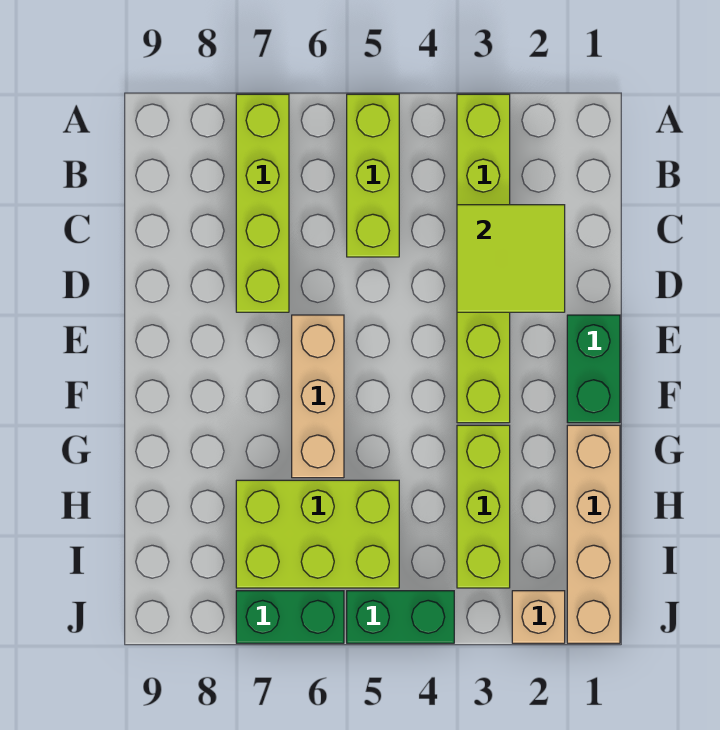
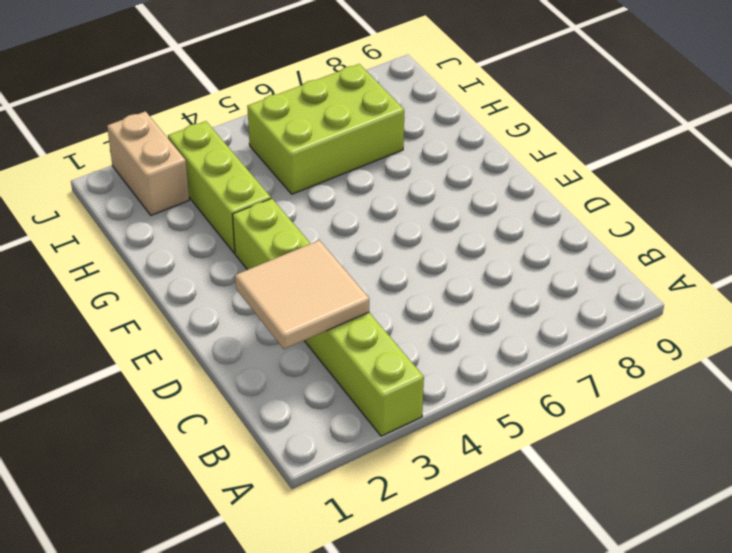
tan tile C2:D3 level 2 -> lime tile C2:D3 level 2
tan brick I2:J2 level 1 -> tan brick J2 level 1
none -> lime brick A5:C5 level 1
none -> lime brick A7:D7 level 1
none -> green brick E1:F1 level 1

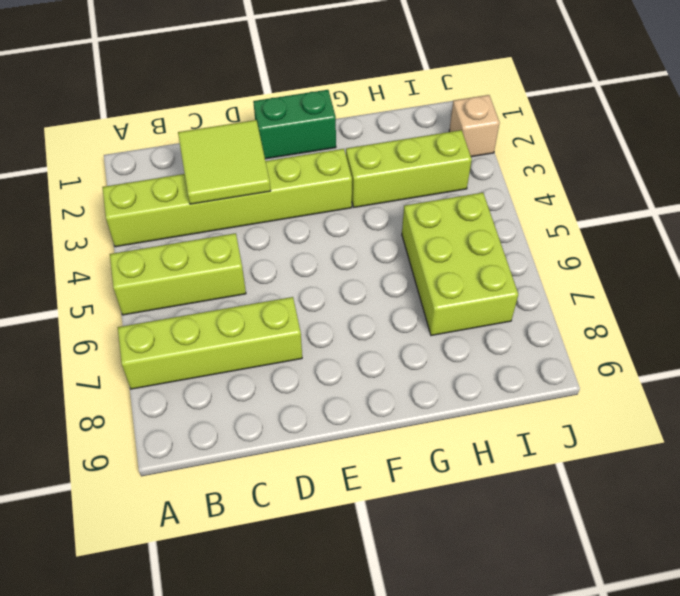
none -> tan brick E6:G6 level 1
none -> tan brick G1:J1 level 1
none -> green brick J4:J5 level 1

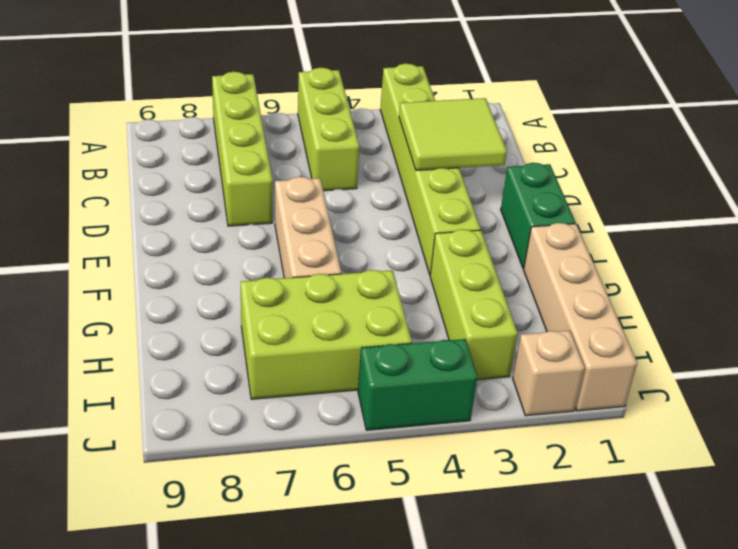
none -> green brick J6:J7 level 1

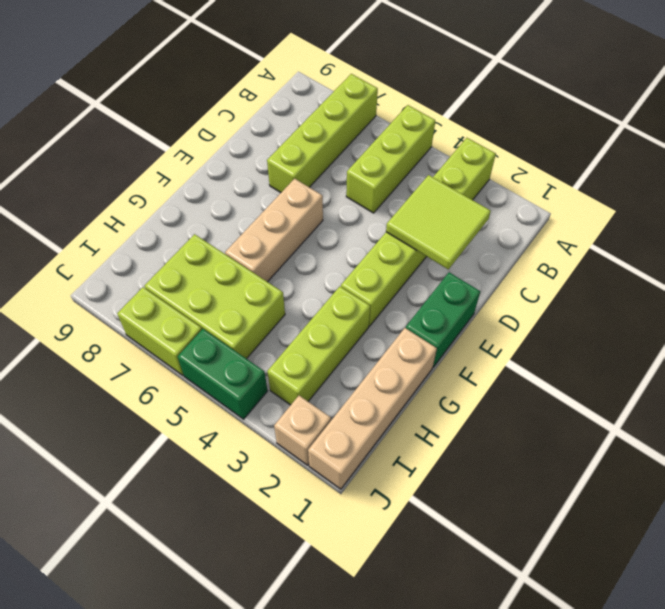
lime brick J6:J7 level 1 -> green brick J6:J7 level 1

